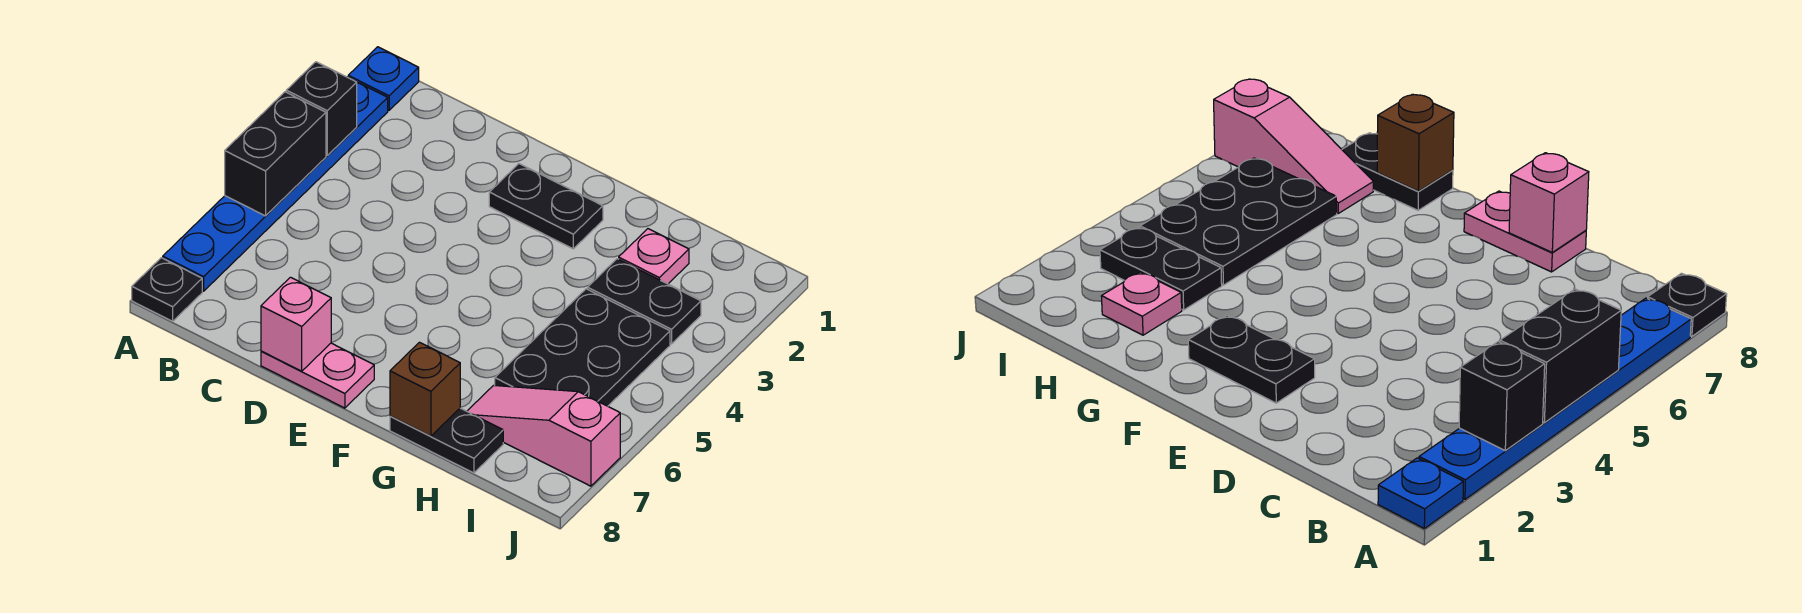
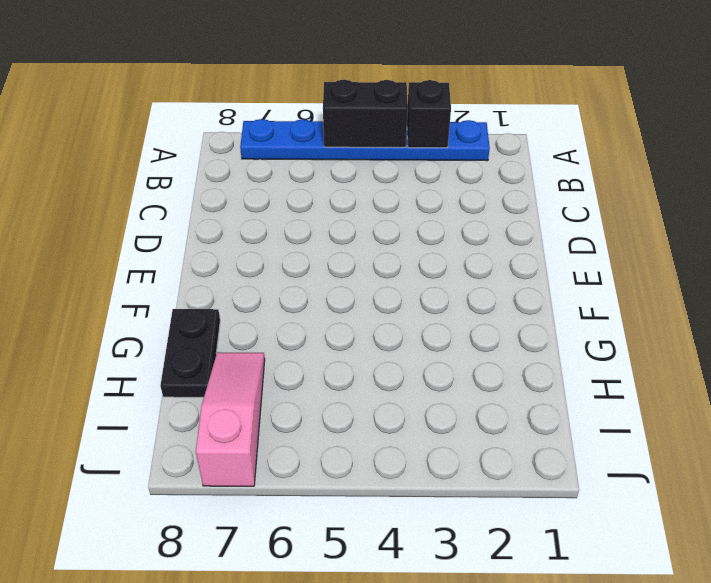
none -> blue plate A1 level 1
none -> black plate A8 level 1
none -> pink plate D8:E8 level 1

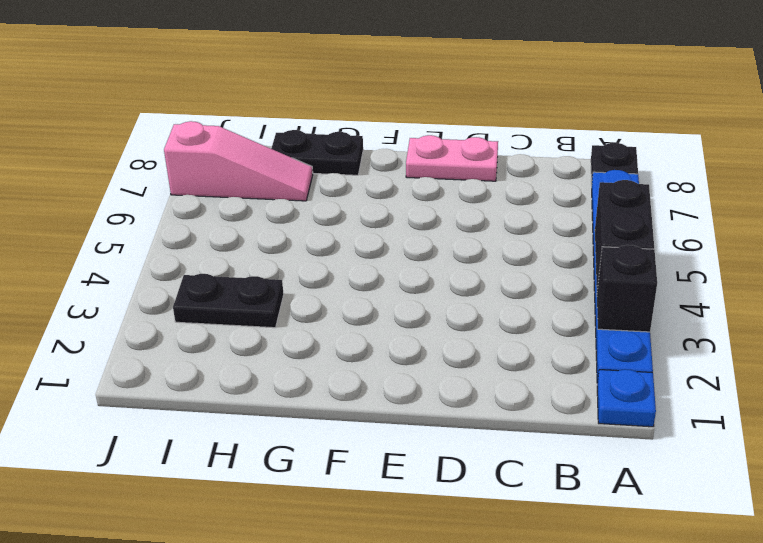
none -> black plate E2:F2 level 1
none -> pink plate H2 level 1
none -> black plate H4:I6 level 1

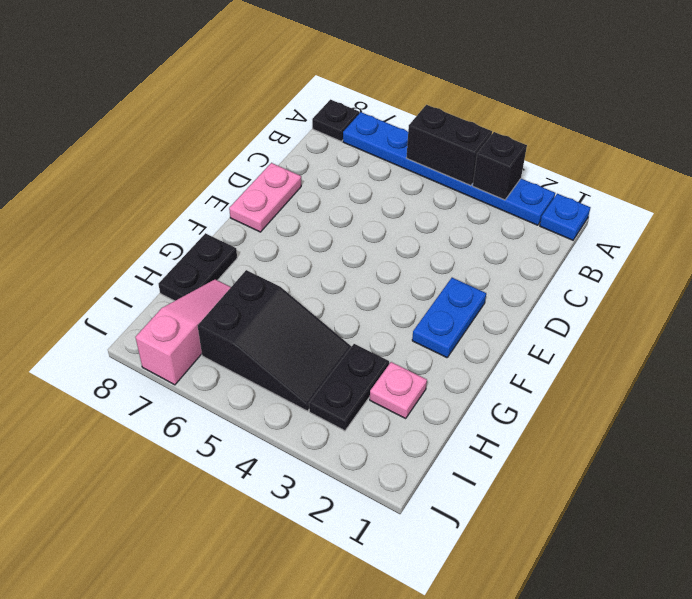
blue plate E2:F2 level 1 -> black plate E2:F2 level 1
black slope H4:I6 level 1 top 6 -> black plate H4:I6 level 1
none -> pink brick D8 level 2
none -> brown brick G8 level 2

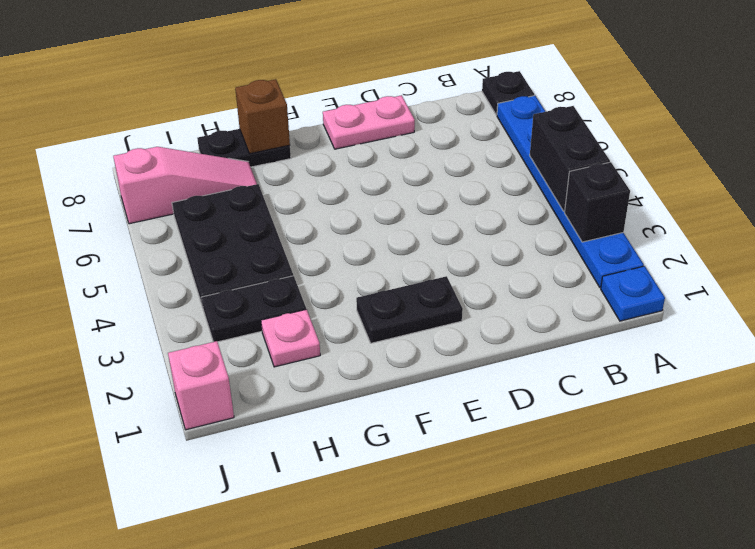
pink brick J1 level 1 -> pink brick D8 level 2

